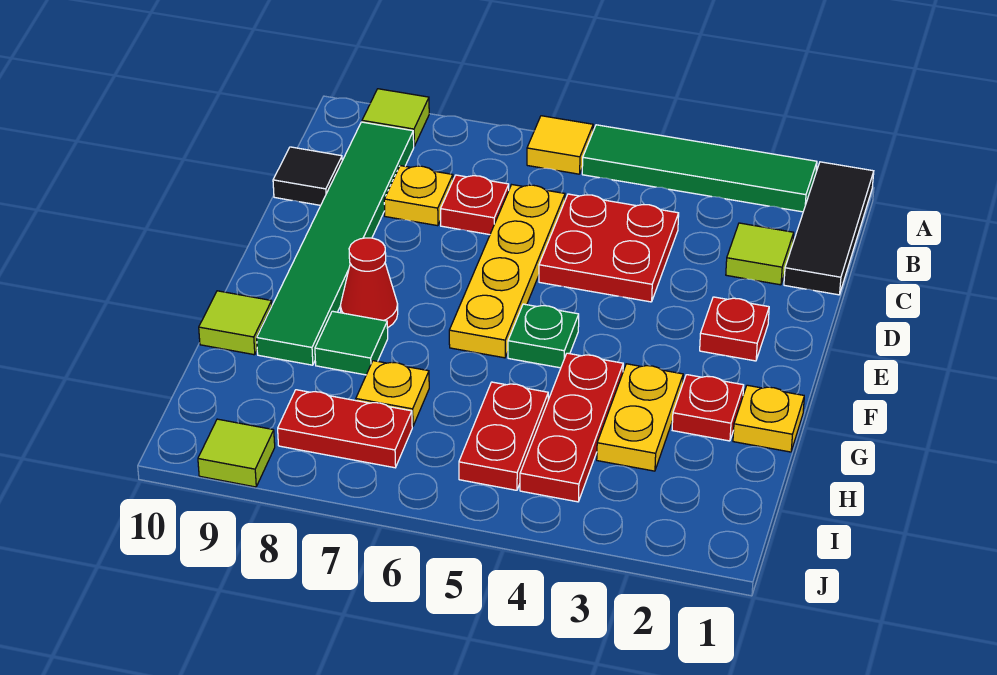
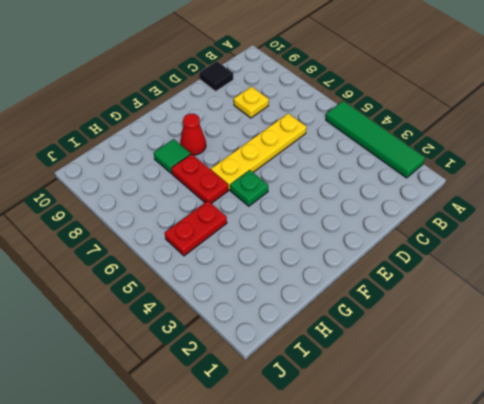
red plate G6:G7 level 1 -> red plate I7:I8 level 1
none -> black tile A1:C1 level 1
none -> yellow tile A6 level 1
none -> lime tile A9 level 1

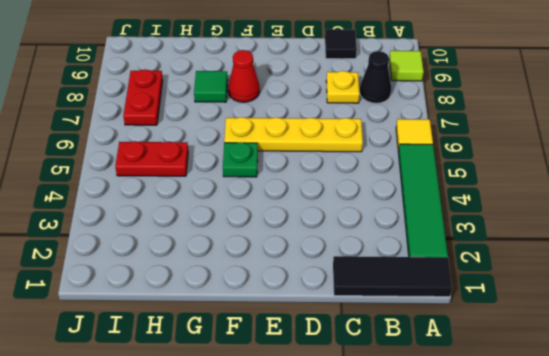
black cone B8 level 1 -> none
none -> green tile B9:G9 level 1
none -> lime tile C2 level 1
none -> red plate C4:D5 level 1

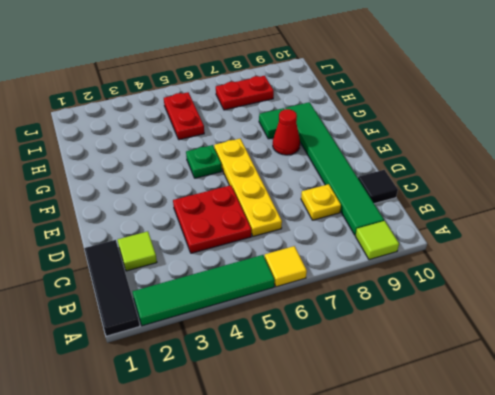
none -> red plate C7 level 1
none -> red plate E2 level 1
none -> yellow plate G1 level 1

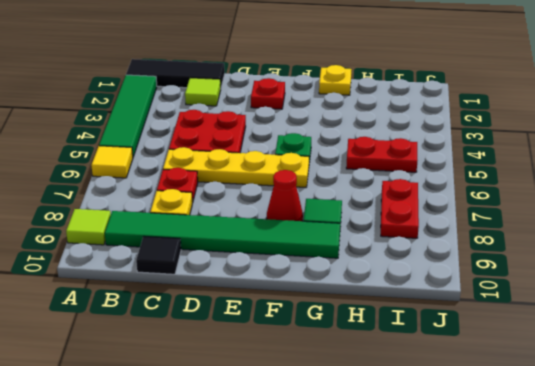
none -> red plate G2 level 1
none -> yellow plate G3:H3 level 1
none -> red plate G4:I4 level 1

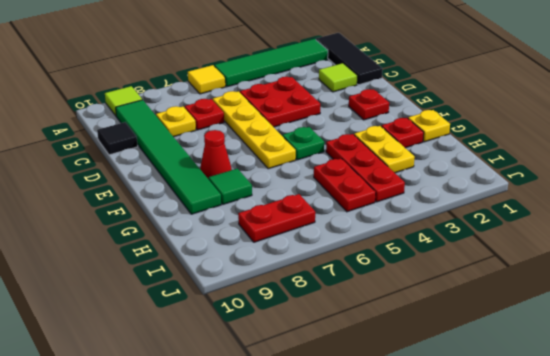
none -> lime tile G10 level 1
none -> yellow plate H7 level 1
none -> lime tile J9 level 1

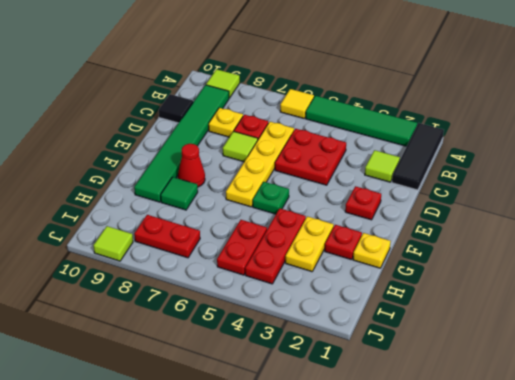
lime tile D7 level 1 -> lime tile G10 level 1
none -> yellow plate H7 level 1

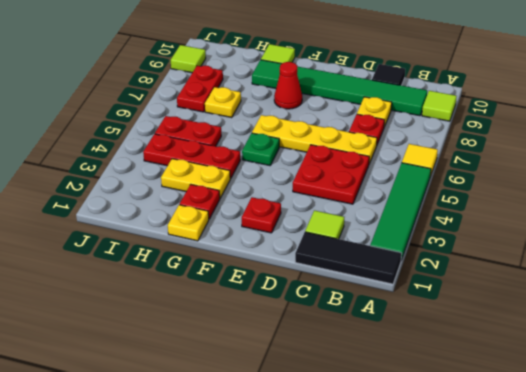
none -> green tile G8 level 1

